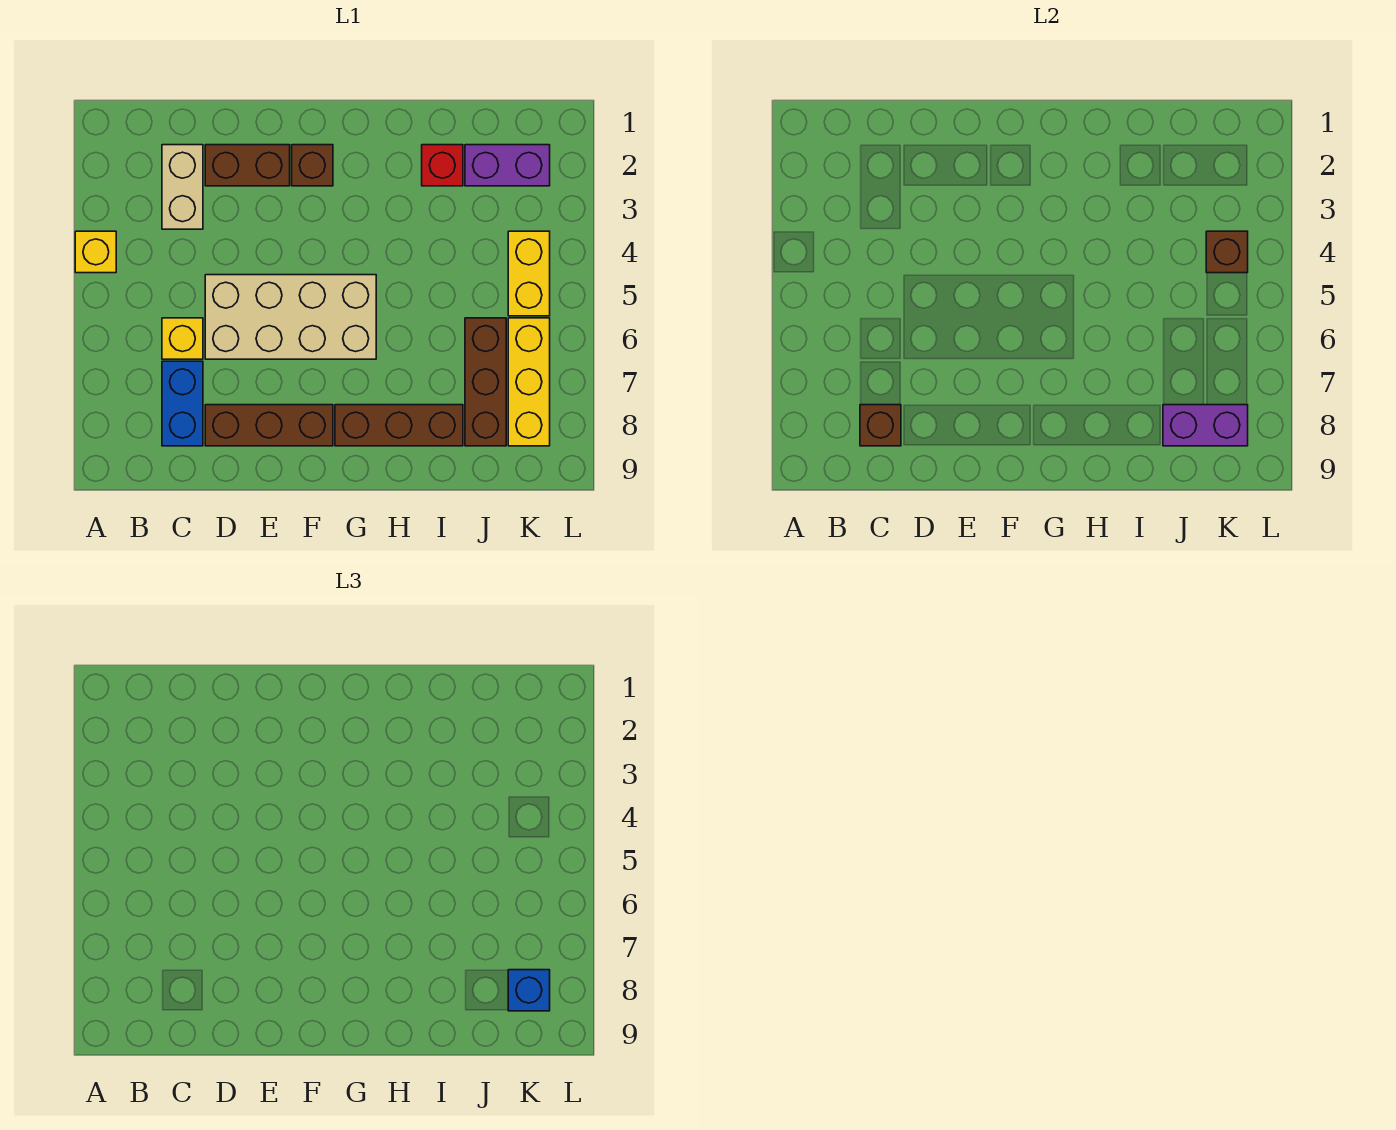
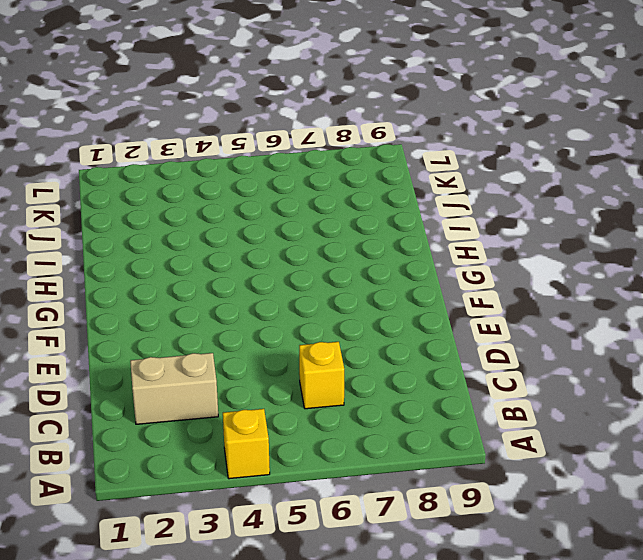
none -> blue brick C7:C8 level 1
none -> brown brick D2:E2 level 1
none -> tan brick D5:G6 level 1

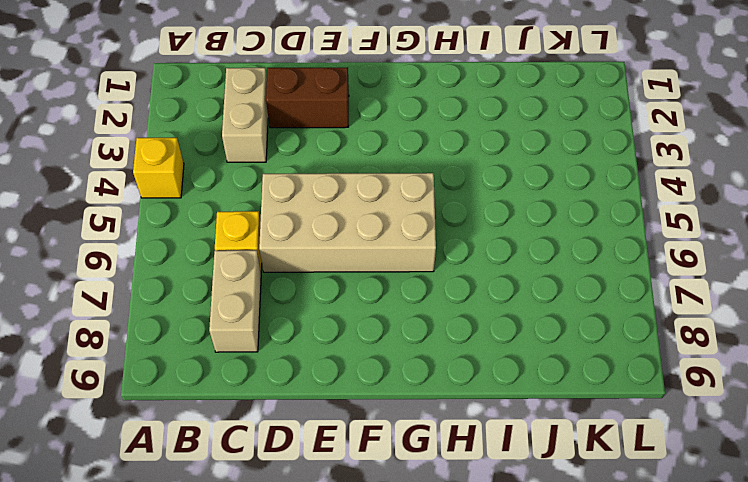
tan brick C7:C8 level 1 -> blue brick C7:C8 level 1
none -> brown brick D8:F8 level 1
none -> brown brick F2 level 1
none -> brown brick G8:I8 level 1

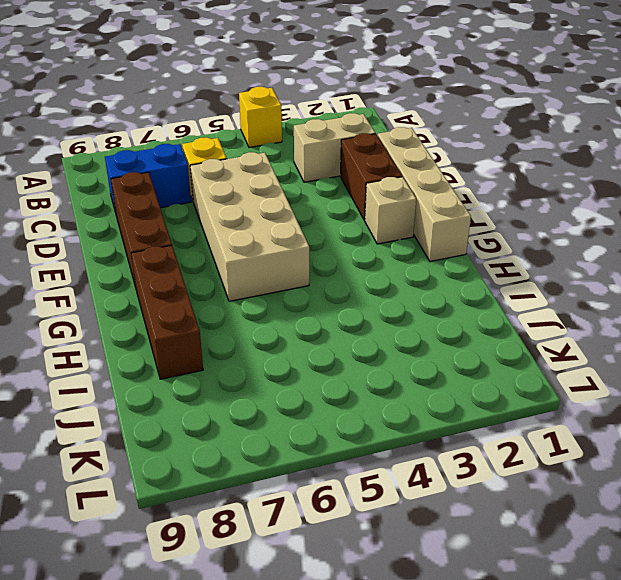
tan brick D1:G1 level 1 -> none
tan brick F2 level 1 -> brown brick F2 level 1
none -> red brick I2 level 1
none -> purple brick J2:K2 level 1
none -> brown brick J6:J8 level 1

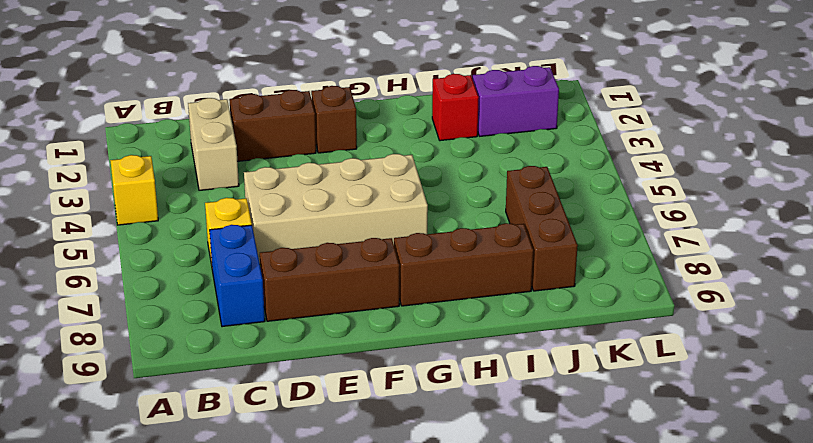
none -> yellow brick K4:K5 level 1
none -> yellow brick K6:K8 level 1
none -> brown brick C8 level 2

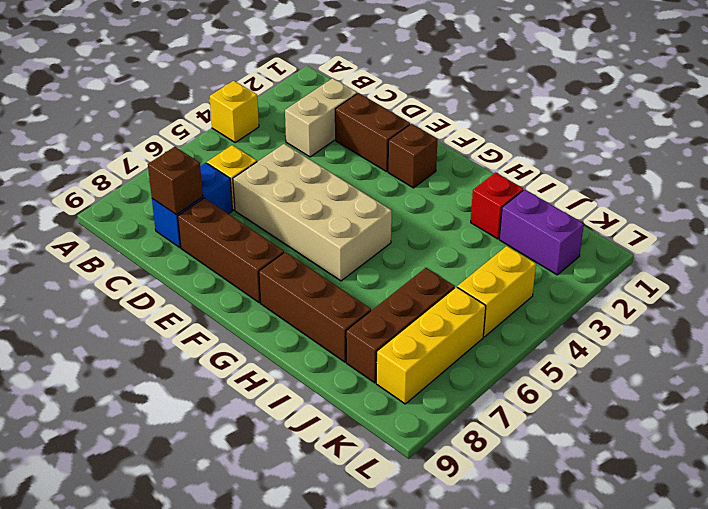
none -> purple brick J8:K8 level 2
none -> brown brick K4 level 2
none -> blue brick K8 level 3

